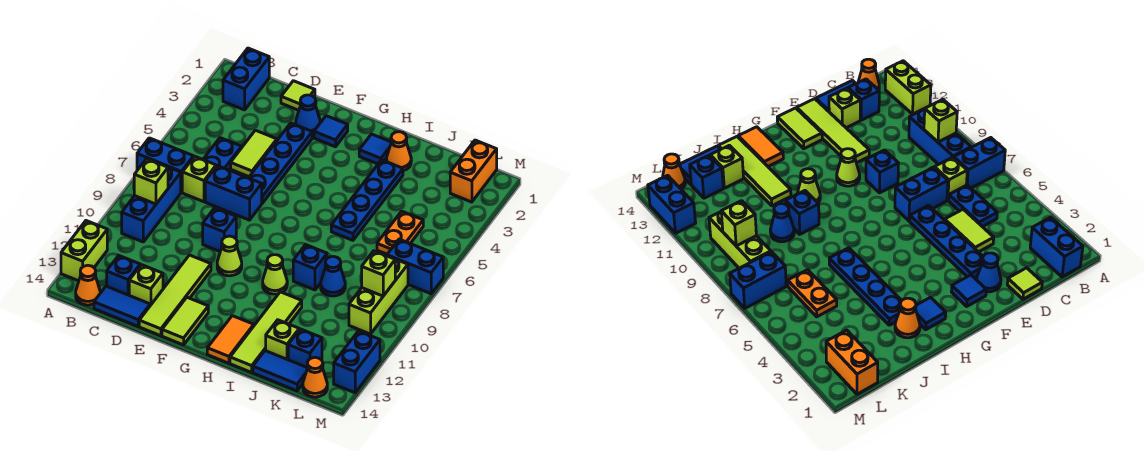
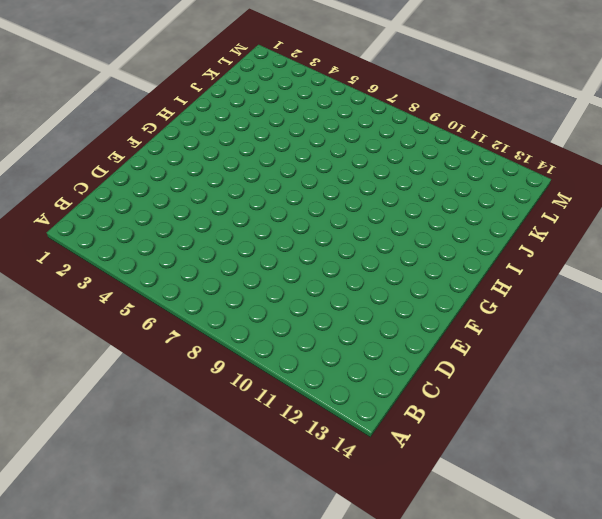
none -> blue brick A7:B7 level 1
none -> lime brick A12:A13 level 1
none -> blue brick B1:B2 level 1
none -> blue brick B8:B10 level 1

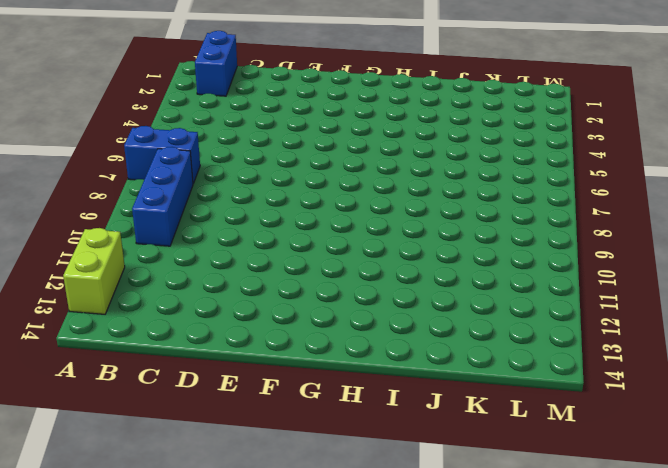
none -> orange cone B14 level 1
none -> blue plate C5:C6 level 1
none -> lime brick C7 level 1
none -> blue brick C13 level 1

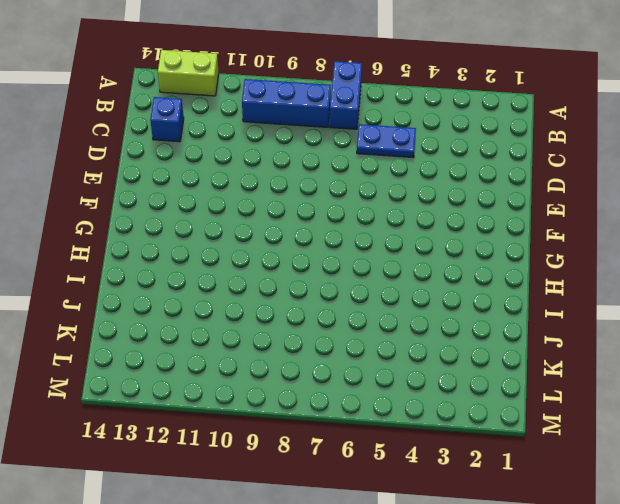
none -> blue brick B1:B2 level 1
none -> orange cone B14 level 1
none -> lime brick C7 level 1
none -> blue tile C14:D14 level 1

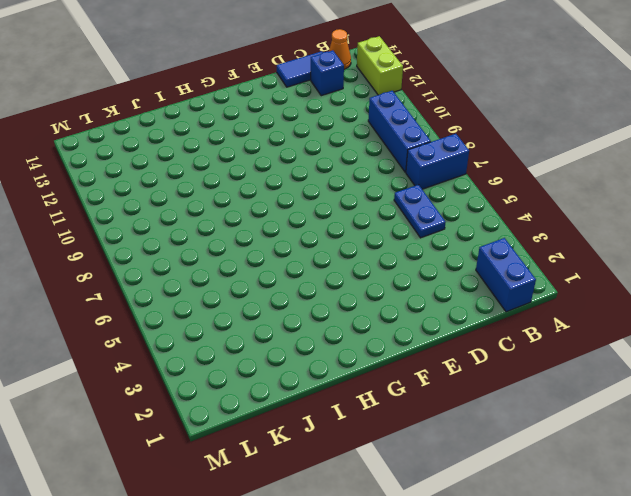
none -> lime brick C7 level 1
none -> lime tile D1 level 1
none -> lime tile D4:D5 level 1
none -> blue brick D7:E7 level 1

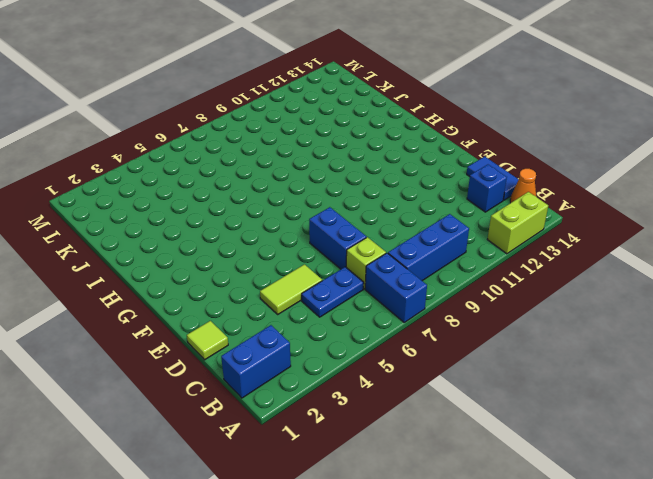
none -> lime brick D13 level 1
none -> blue cone E2 level 1
none -> blue plate E3:E6 level 1
none -> blue brick E9 level 1

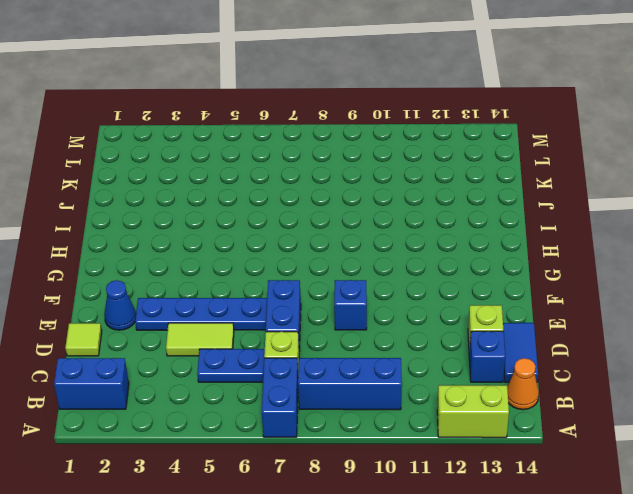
none -> lime tile E11:E14 level 1
none -> blue tile F2 level 1
none -> lime cone F10 level 1
none -> lime tile F13:F14 level 1

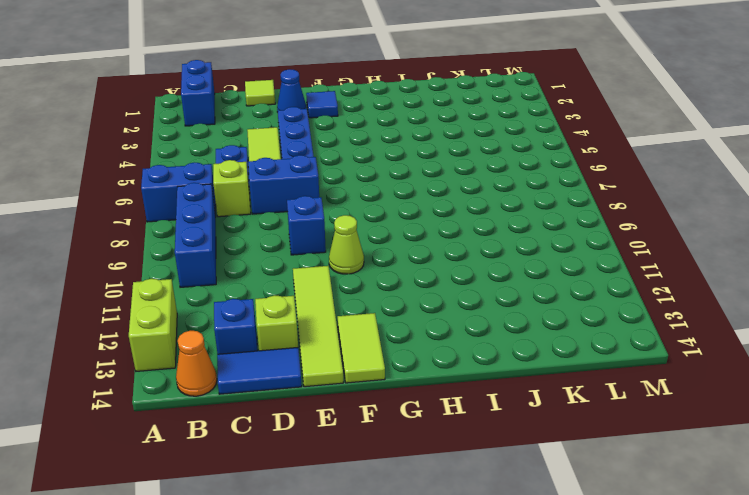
none -> blue tile H2 level 1
none -> lime cone H10 level 1
none -> orange tile H13:H14 level 1
none -> orange cone I2 level 1

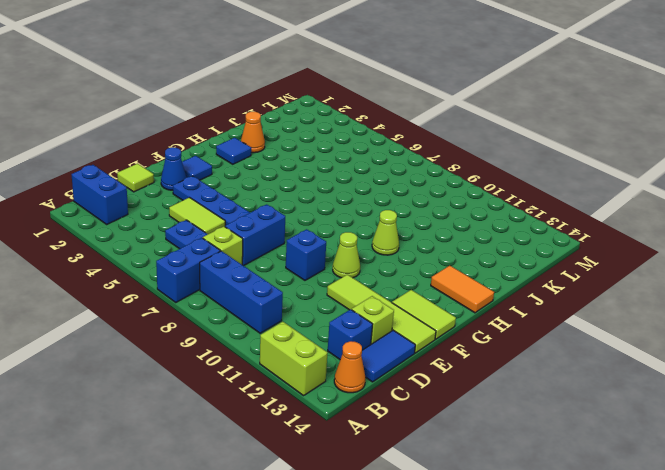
none -> blue plate I3:I6 level 1
none -> blue brick I9 level 1
none -> lime tile I11:I14 level 1
none -> blue cone J9 level 1

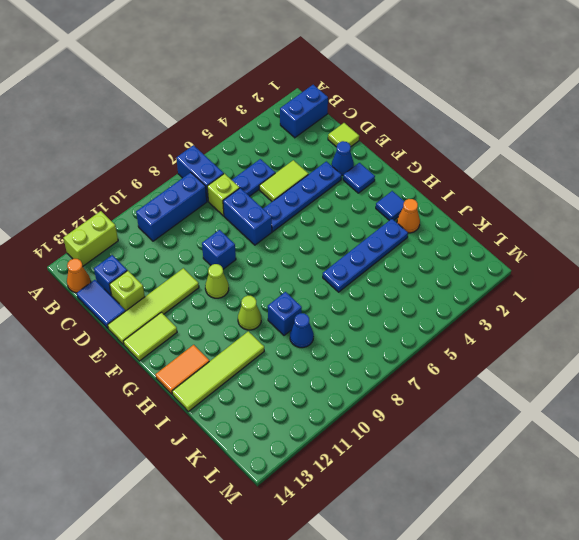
none -> lime brick J13 level 1
none -> blue tile J14:K14 level 1
none -> orange plate K5:K6 level 1
none -> blue brick K13 level 1

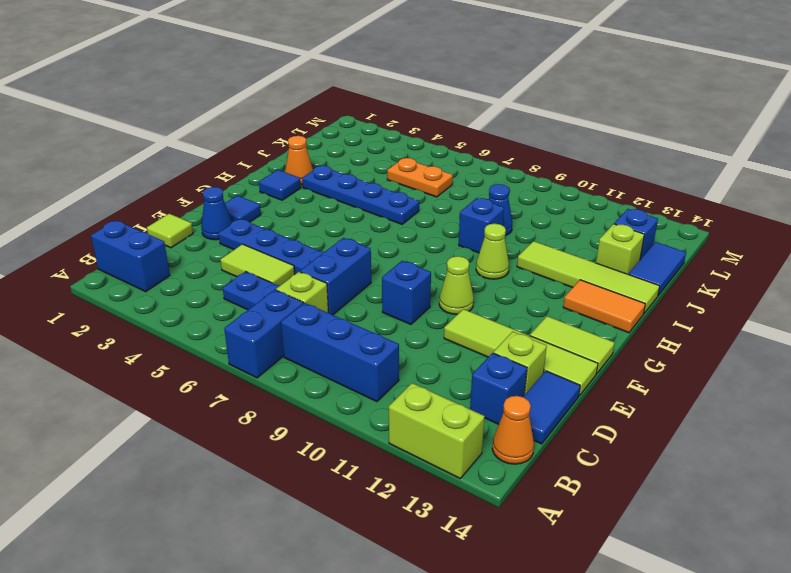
none -> orange brick L1:L2 level 1
none -> blue brick L7:M7 level 1
none -> lime brick L8:L10 level 1
none -> orange cone L14 level 1

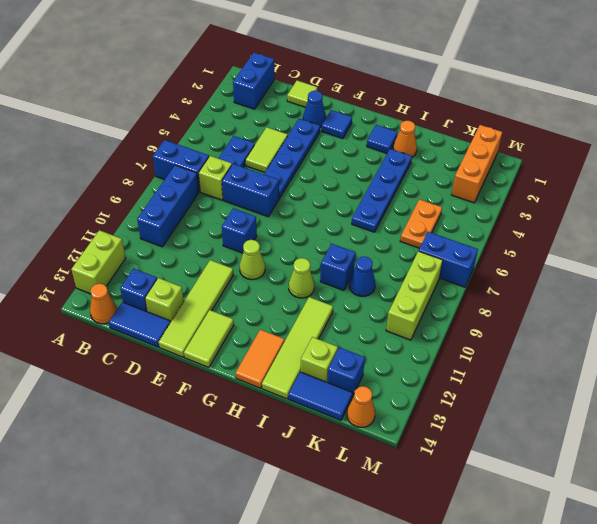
orange brick L1:L3 level 1 -> orange brick L1:L2 level 1
none -> blue brick M12:M13 level 1
none -> lime brick B9 level 2
none -> lime brick L9 level 2

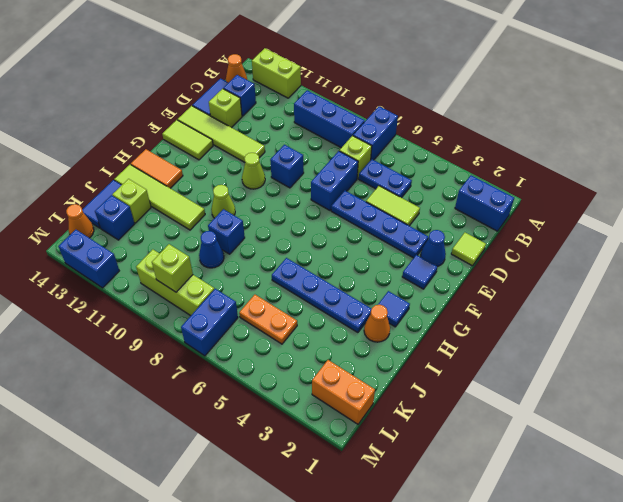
none -> lime brick B9 level 2

